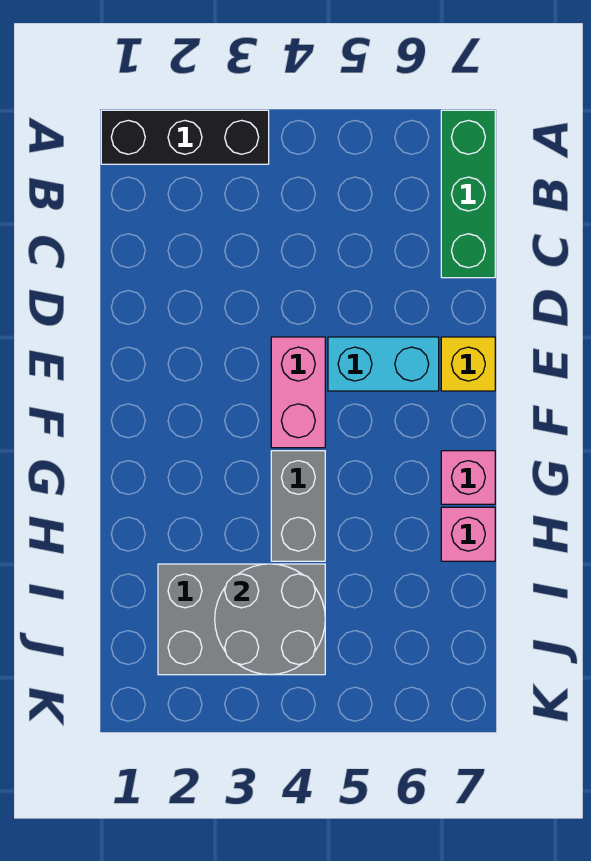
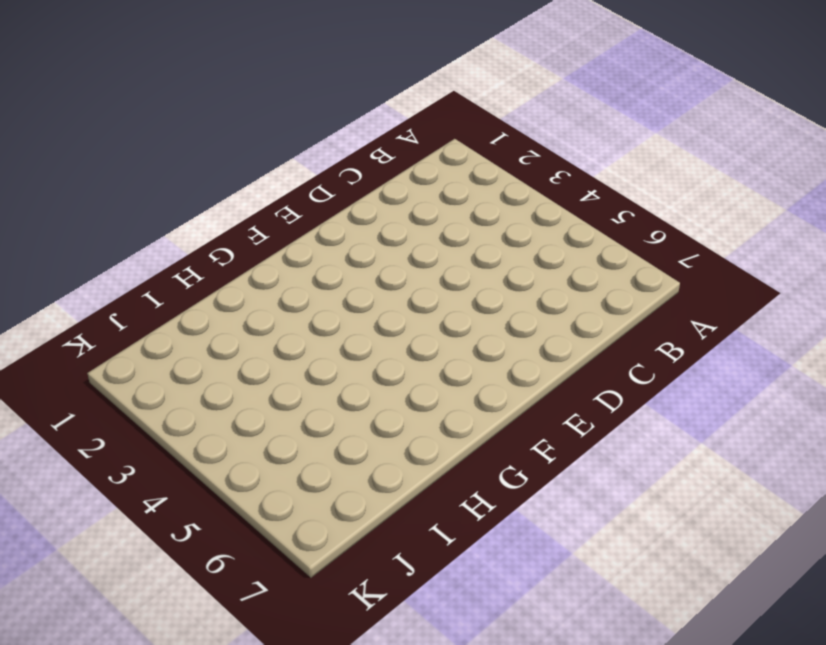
none -> black brick A1:A3 level 1
none -> green brick A7:C7 level 1

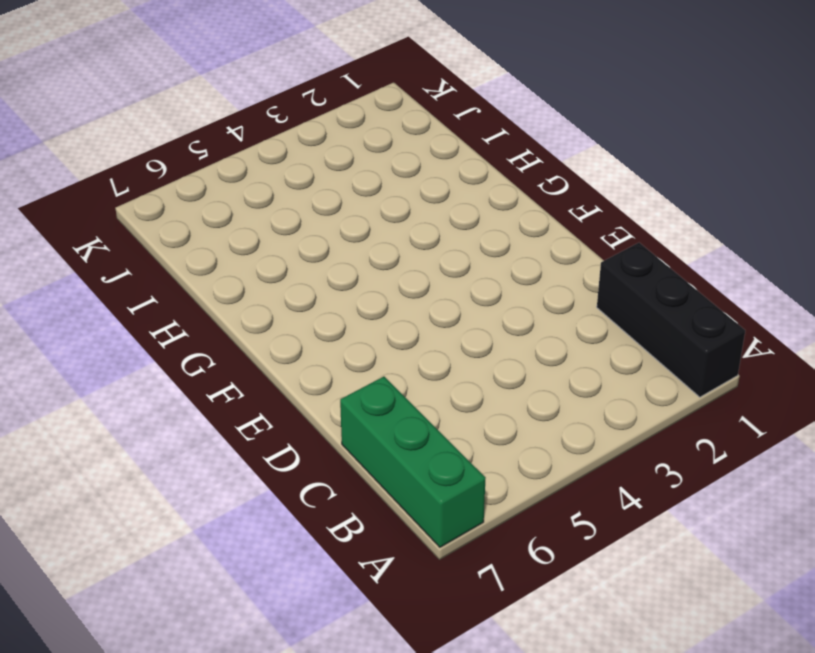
black brick A1:C1 level 1 -> black brick A1:A3 level 1
none -> pink brick E4:F4 level 1
none -> cyan brick E5:E6 level 1

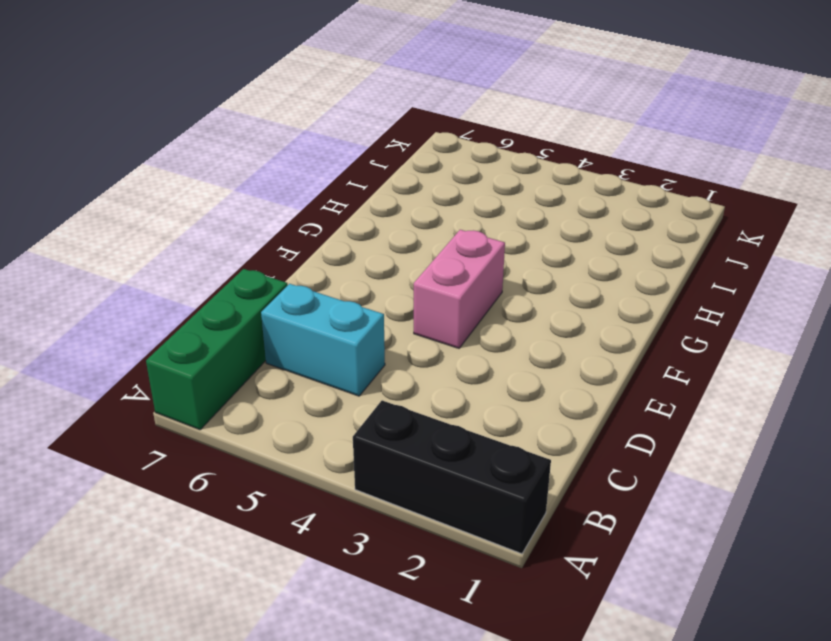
cyan brick C5:C6 level 1 -> cyan brick E5:E6 level 1
none -> yellow brick E7 level 1
none -> grey brick G4:H4 level 1

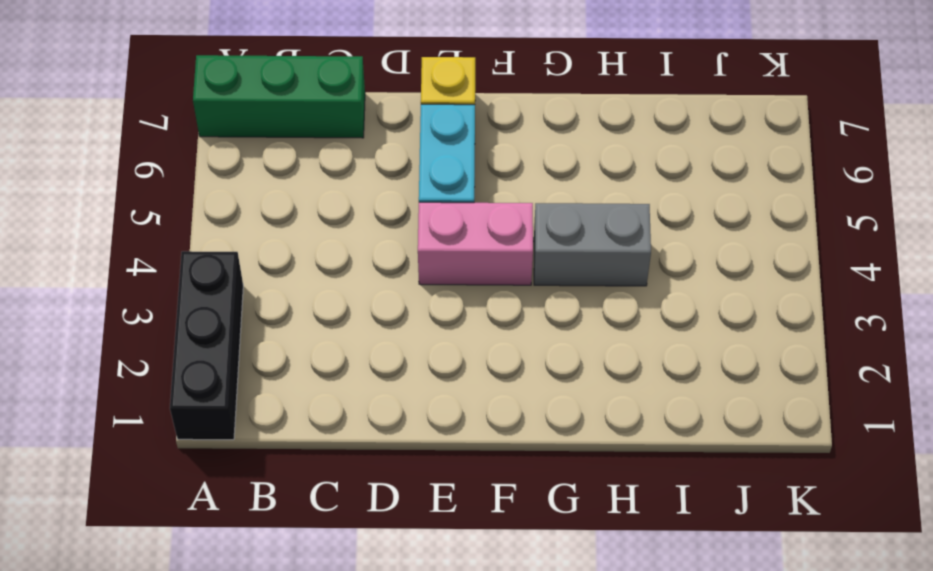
none -> pink brick G7 level 1
none -> pink brick H7 level 1

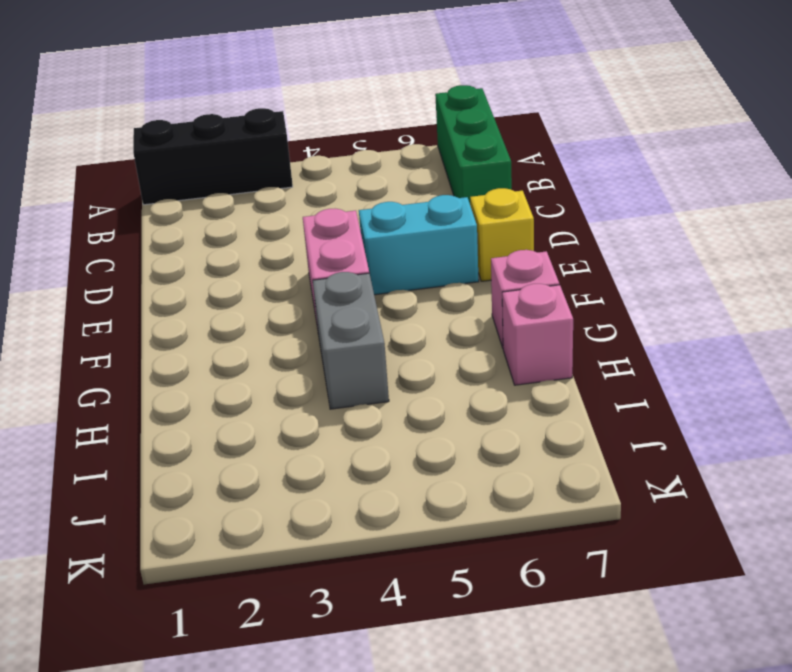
none -> grey brick I2:J4 level 1
none -> grey round brick I3:J4 level 2

